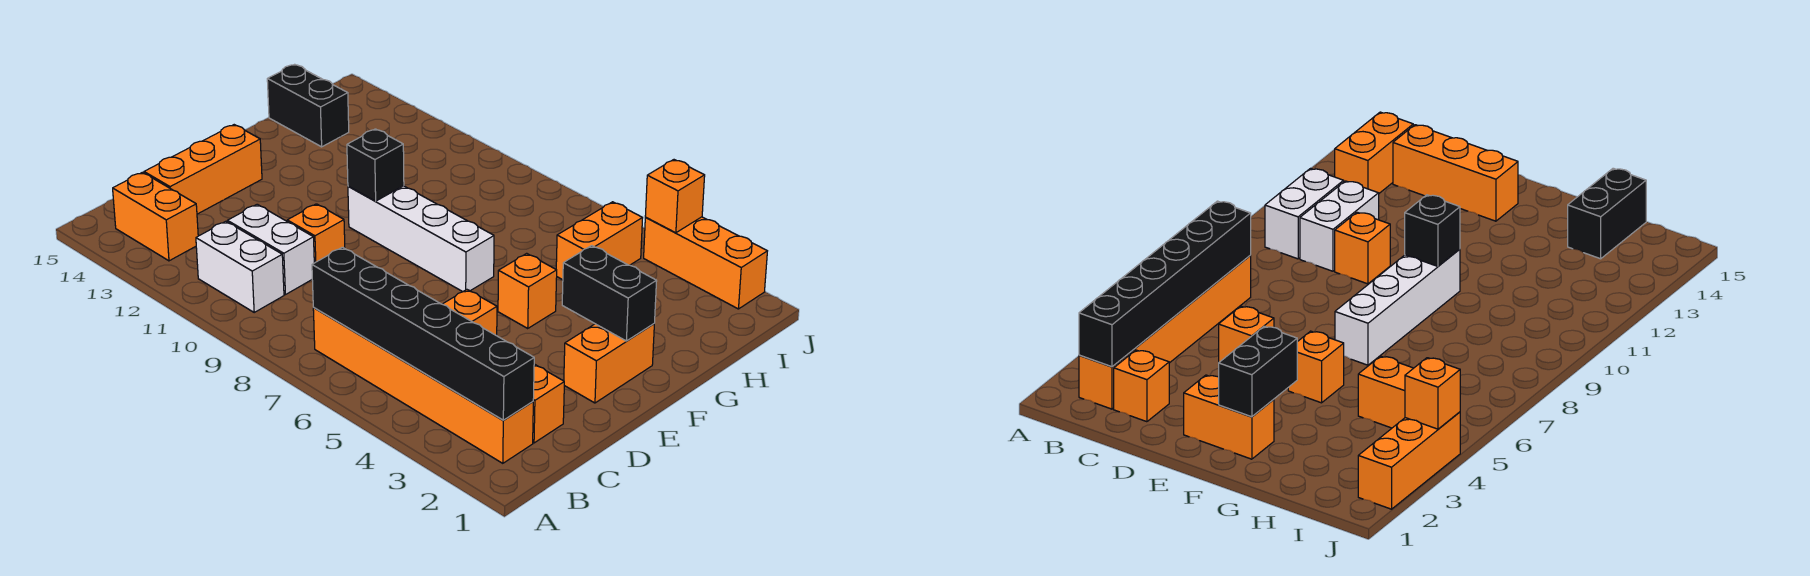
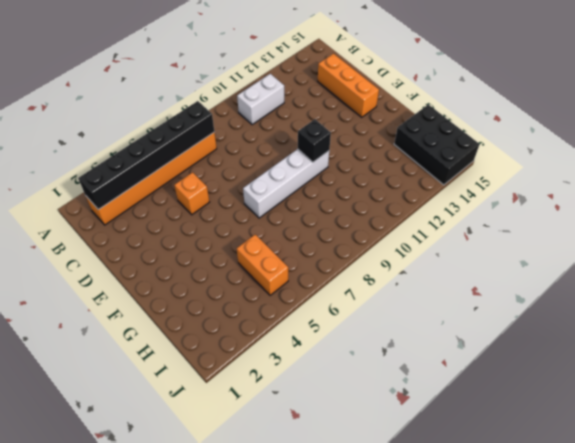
black brick H14:J15 level 1 -> black brick H14:H15 level 1
none -> orange brick B13:B14 level 1
none -> orange brick C2 level 1
none -> white brick C10:C11 level 1

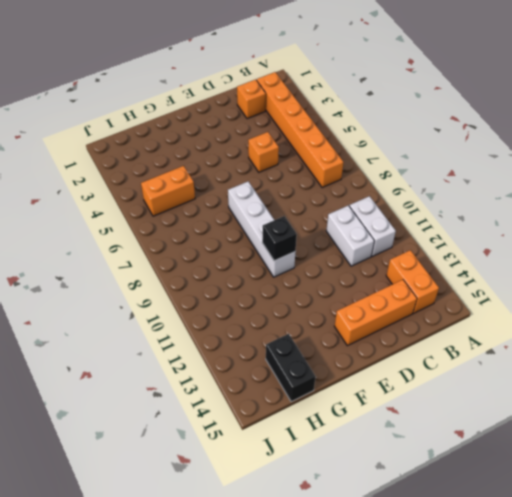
none -> orange brick D10 level 1
none -> orange brick E2:F2 level 1
none -> orange brick F5 level 1

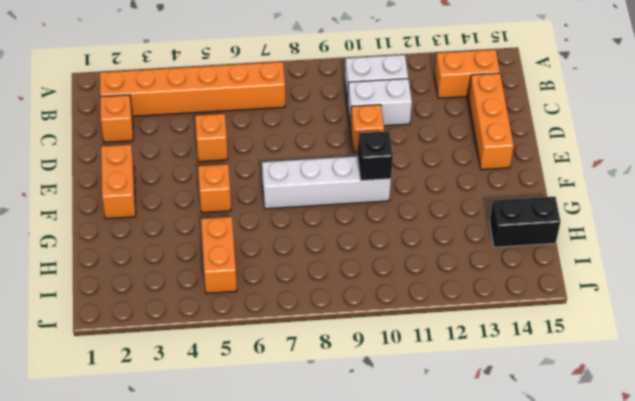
none -> orange brick J2:J4 level 1
none -> black brick B2:B7 level 2
none -> black brick F2:F3 level 2

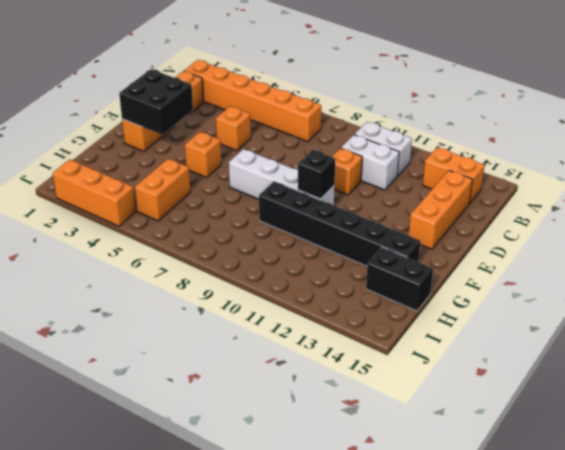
black brick E2:F3 level 2 -> black brick F2:F3 level 2
black brick G9:G14 level 1 -> black brick B2:B7 level 2
none -> orange brick J4 level 2

